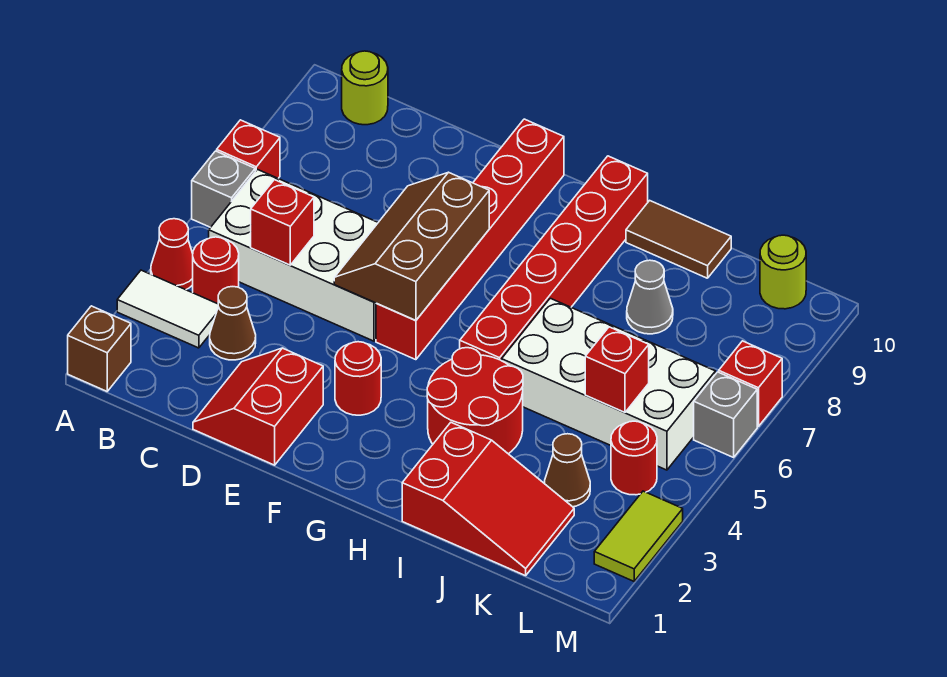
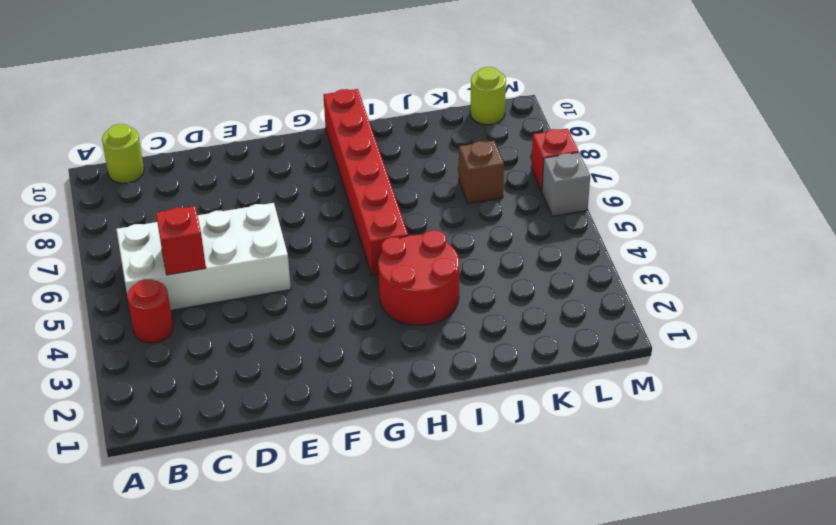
brown brick K7 level 1 -> brown brick A1 level 1
none -> white tile A3:B3 level 1
none -> red cone A4 level 1
none -> grey brick A6 level 1

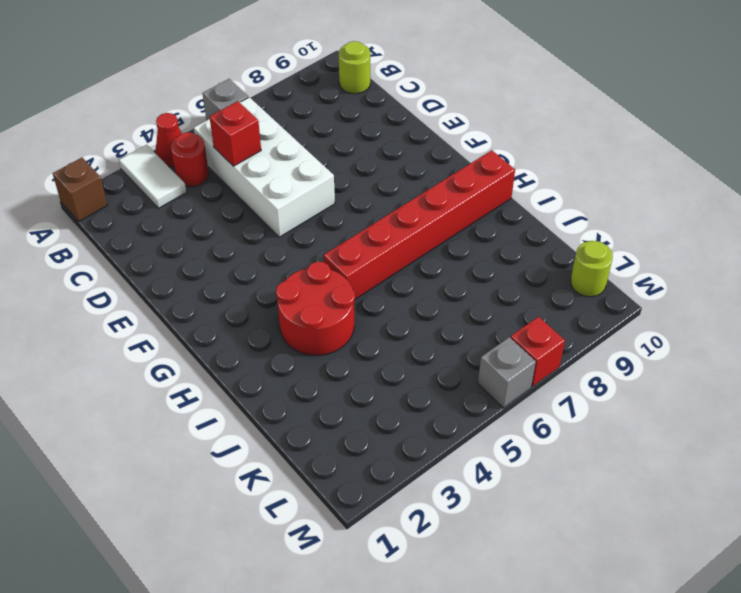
none -> red brick A7 level 1
none -> brown cone C3 level 1
none -> red slope D1:E2 level 1 top E

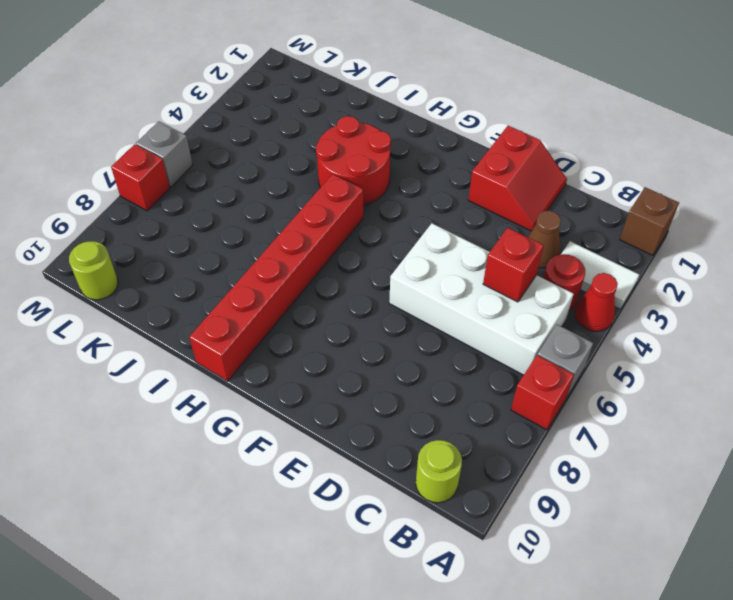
none -> red round brick F3 level 1
none -> red brick F5:F10 level 1
none -> red slope I1:K2 level 1 top I

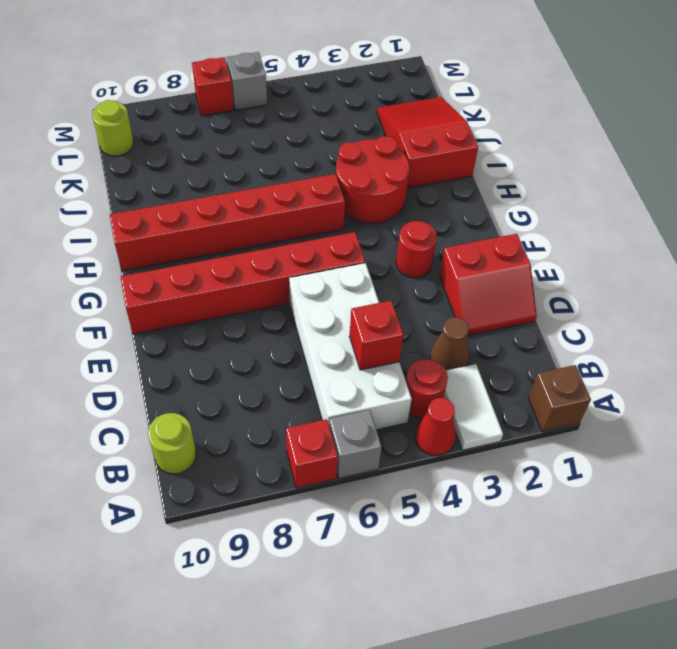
none -> white brick I5:L6 level 1
none -> brown tile I10:J10 level 1
none -> grey cone J8 level 1

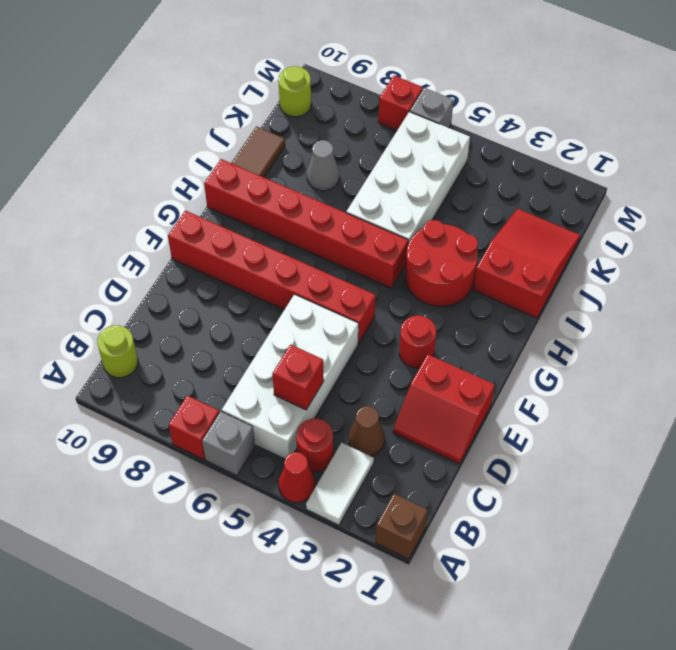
none -> brown cone K3 level 1
none -> red round brick L4 level 1
none -> lime tile M2:M3 level 1

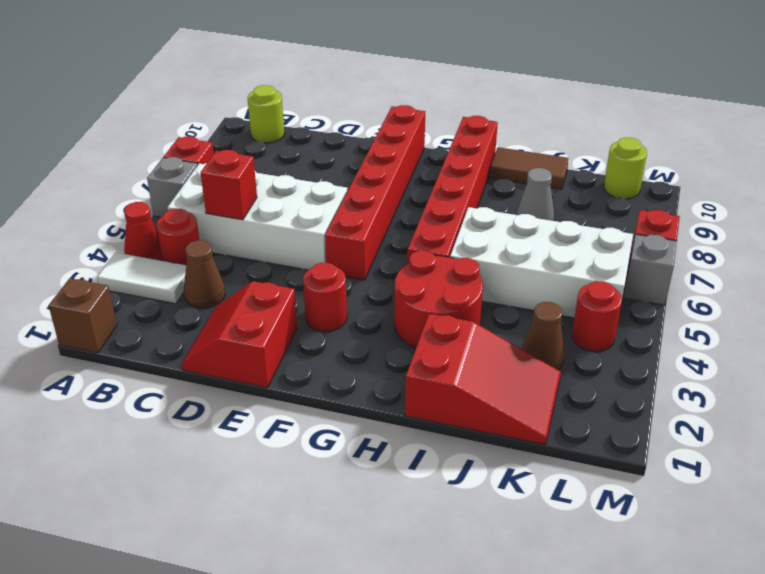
none -> lime tile M2:M3 level 1
none -> brown slope E5:F7 level 2 top F
none -> red brick K5 level 2

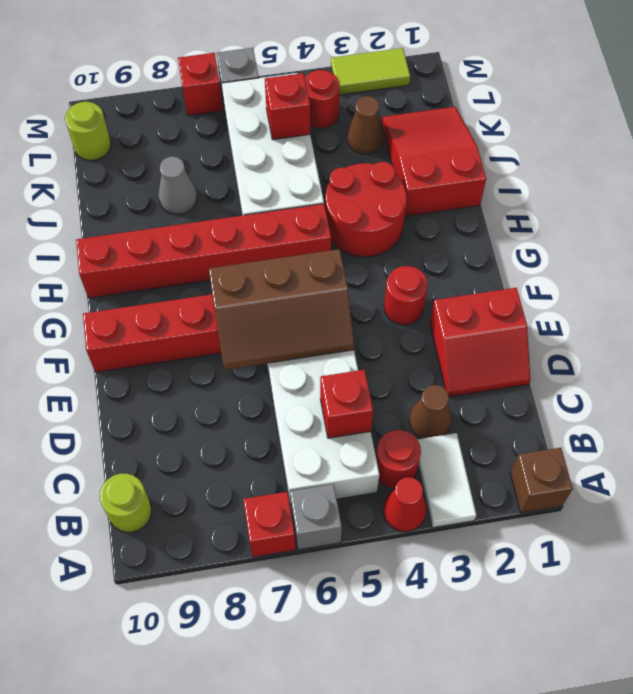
none -> brown tile I10:J10 level 1

